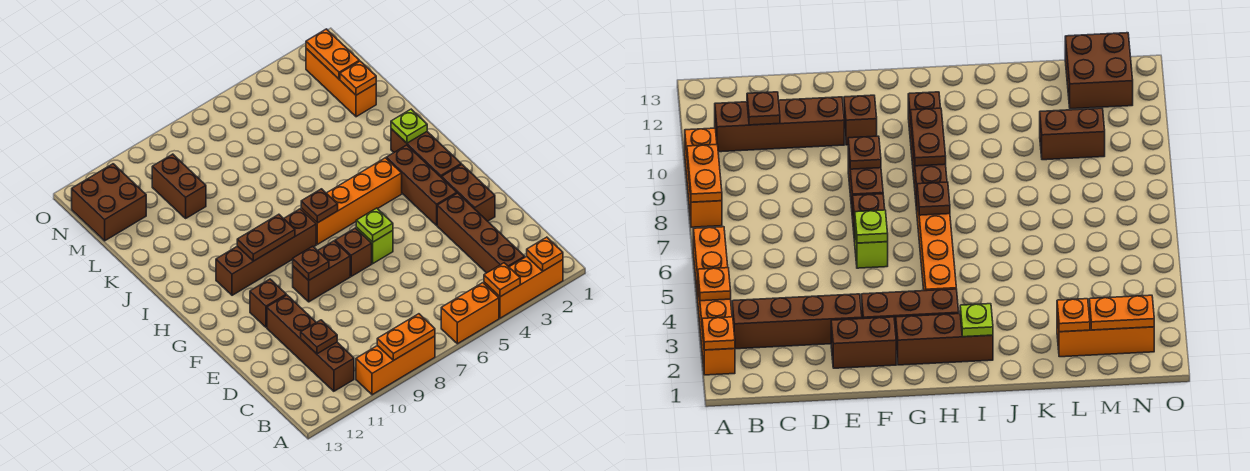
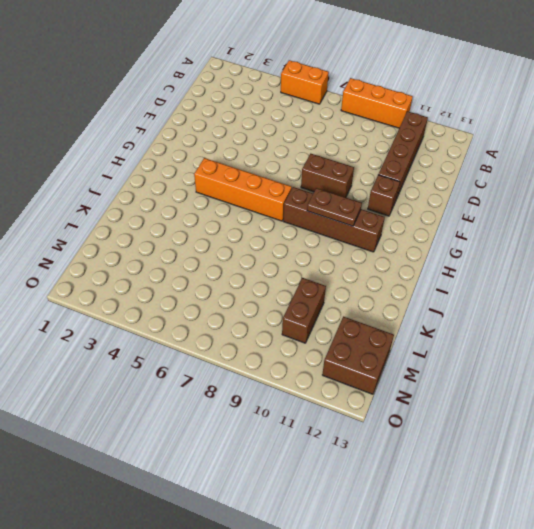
none -> orange brick A2:A4 level 1
none -> brown brick B3:E3 level 1
none -> brown brick E2:F2 level 1

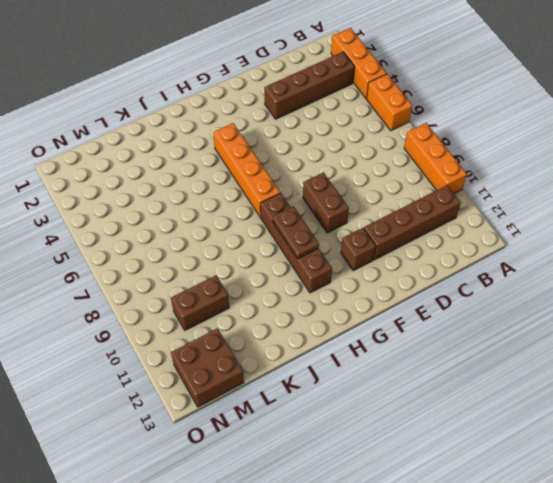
none -> brown brick E2:F2 level 1
none -> brown brick F3:H3 level 1
none -> lime brick F6 level 1

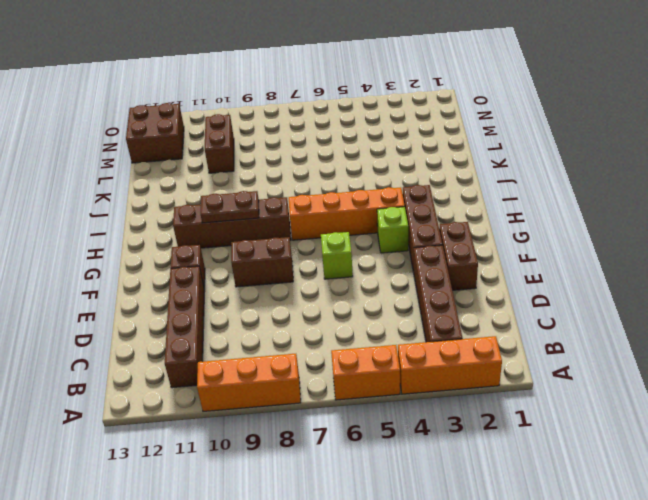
lime brick G4 level 1 -> none
none -> brown brick F7 level 1
none -> brown brick G2:I2 level 1
none -> orange brick L2:N2 level 1

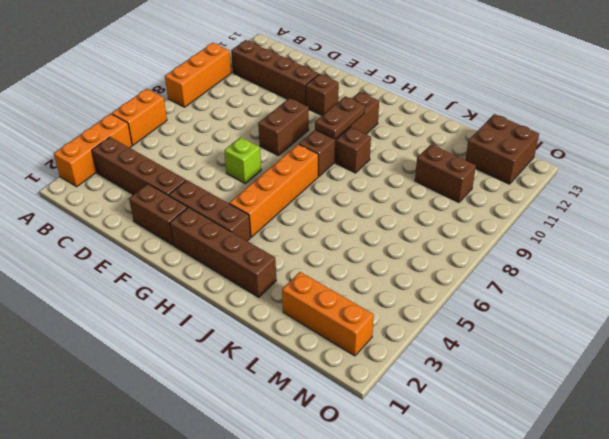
brown brick G2:J2 level 1 -> brown brick G2:I2 level 1
brown brick I9 level 1 -> brown brick F7 level 1
none -> orange plate A2 level 2
none -> orange plate A4 level 2
none -> orange plate A8:A9 level 2

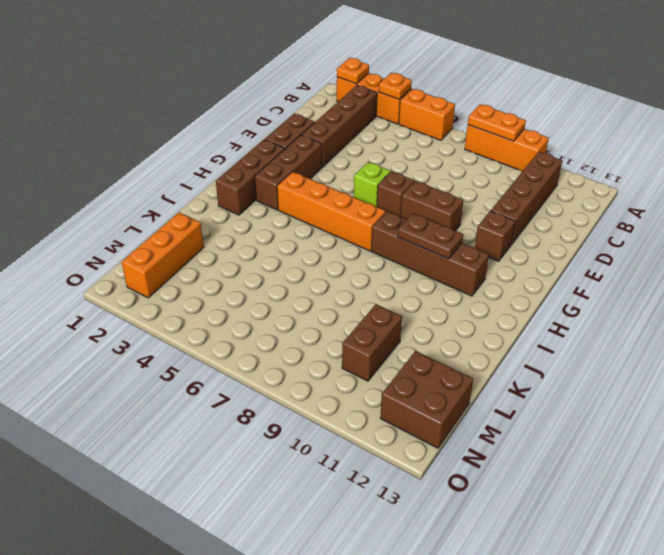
none -> brown plate C11 level 2
none -> lime plate F6 level 2
none -> brown plate F9 level 2

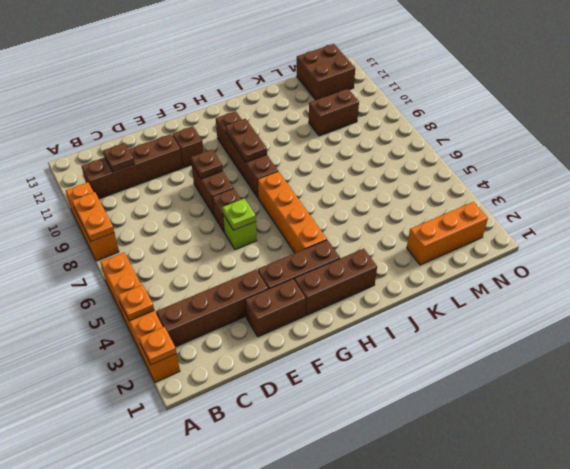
none -> brown plate H7 level 2
none -> lime plate I2 level 2
none -> orange plate L2 level 2

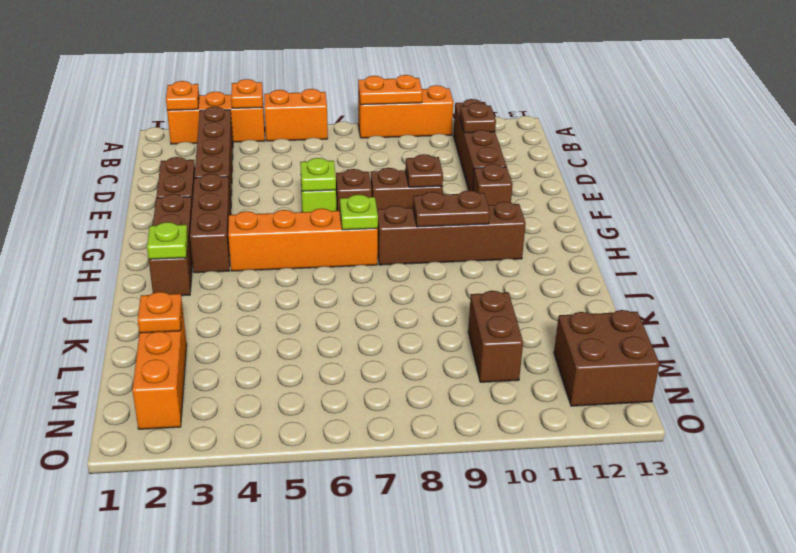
lime plate H7 level 2 -> brown plate H7 level 2
none -> orange plate M2:N2 level 2

